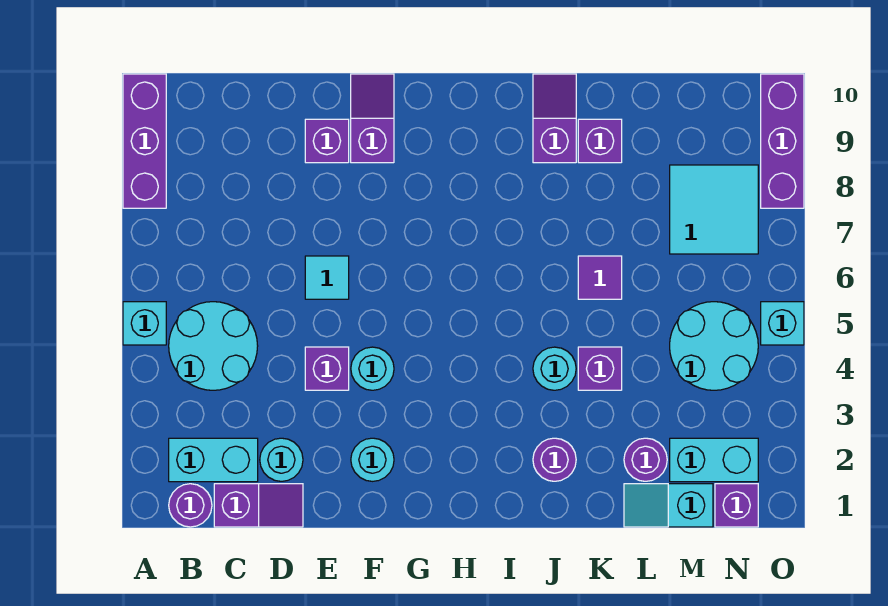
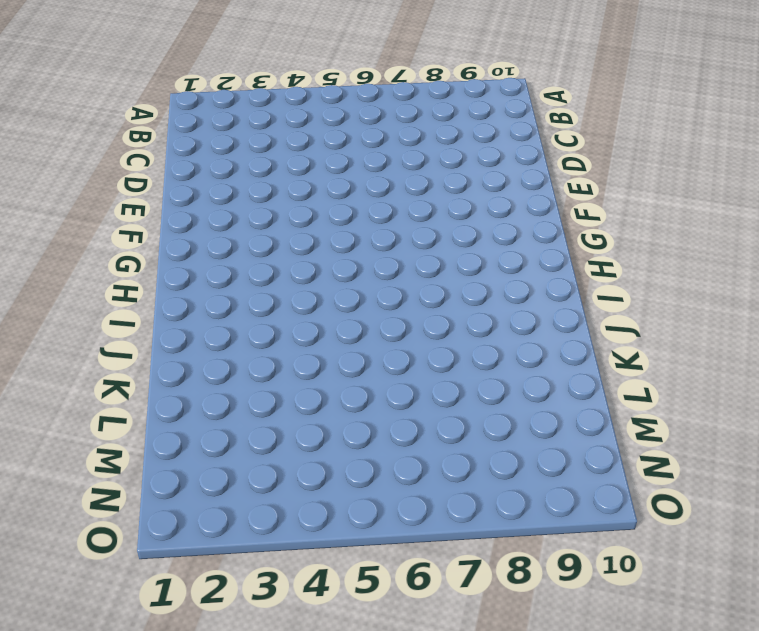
none -> cyan brick A5 level 1
none -> purple brick A8:A10 level 1
none -> purple round brick B1 level 1

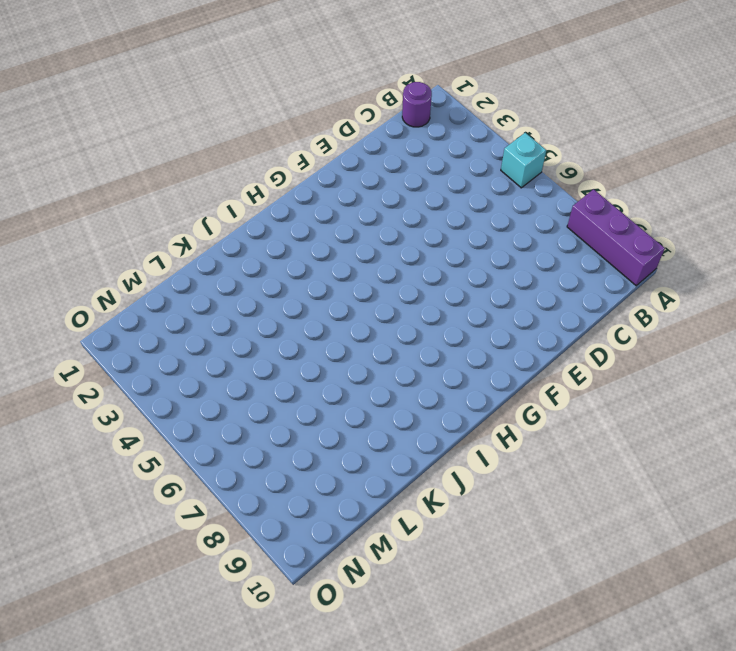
none -> cyan brick B2:C2 level 1
none -> cyan round brick B4:C5 level 1
none -> purple slope C1:D1 level 1 top C

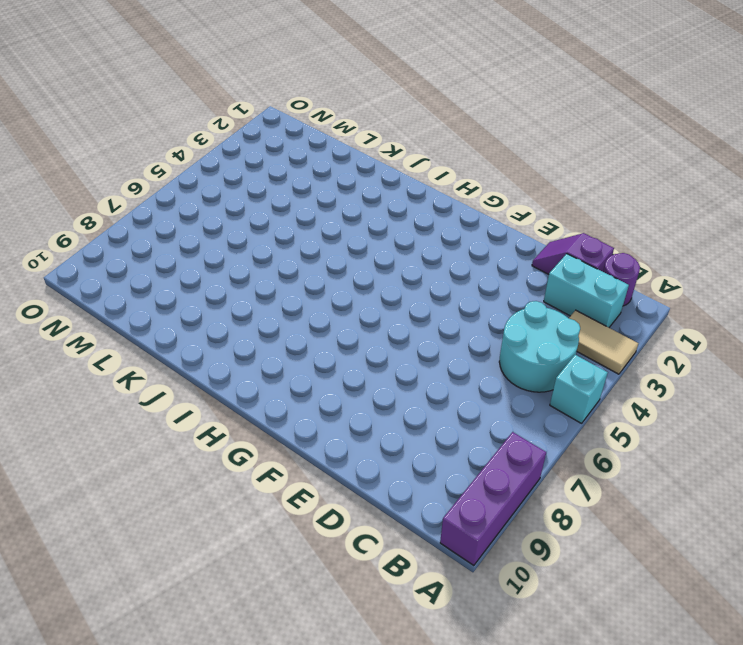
tan tile A3:B3 level 1 -> none
none -> cyan round brick D2 level 1
none -> purple brick E4 level 1
none -> cyan tile E6 level 1

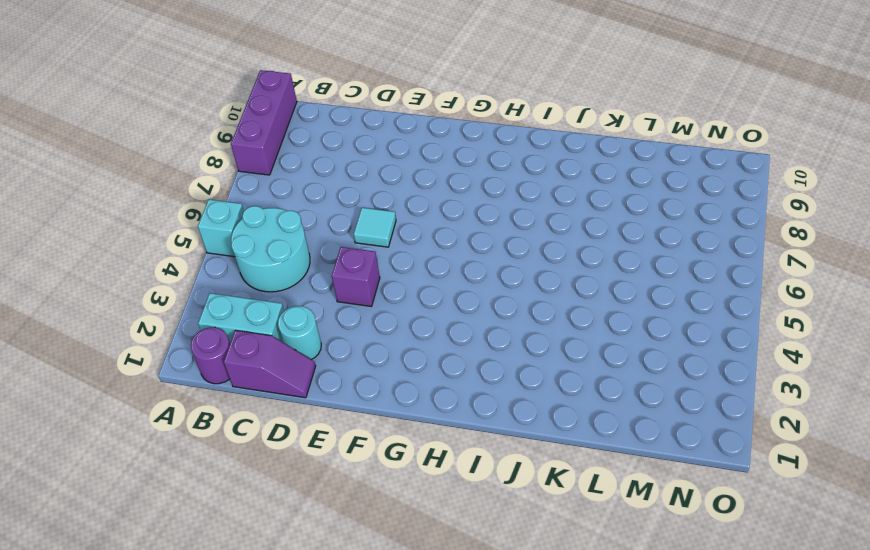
none -> purple brick E9 level 1
none -> cyan round brick F2 level 1
none -> cyan round brick F4 level 1

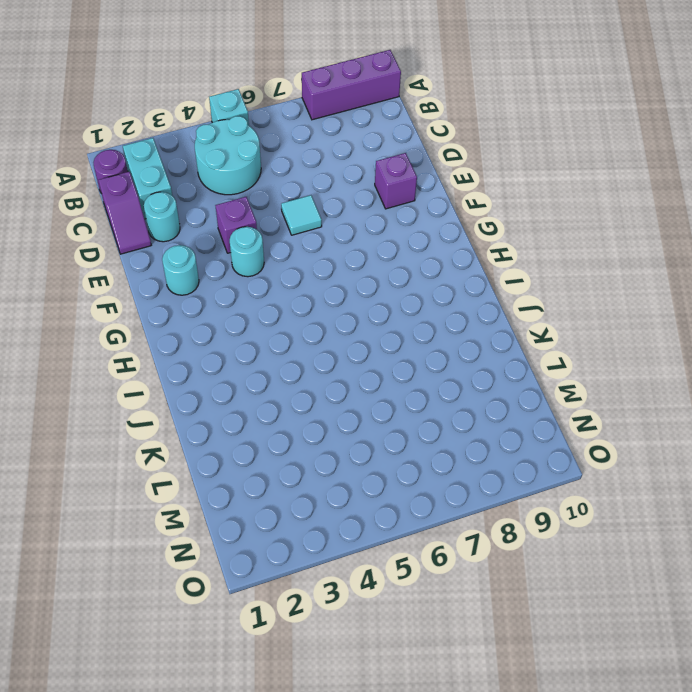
none -> purple slope F9:F10 level 1 top 9
none -> purple round brick J2 level 1
none -> cyan round brick J4 level 1

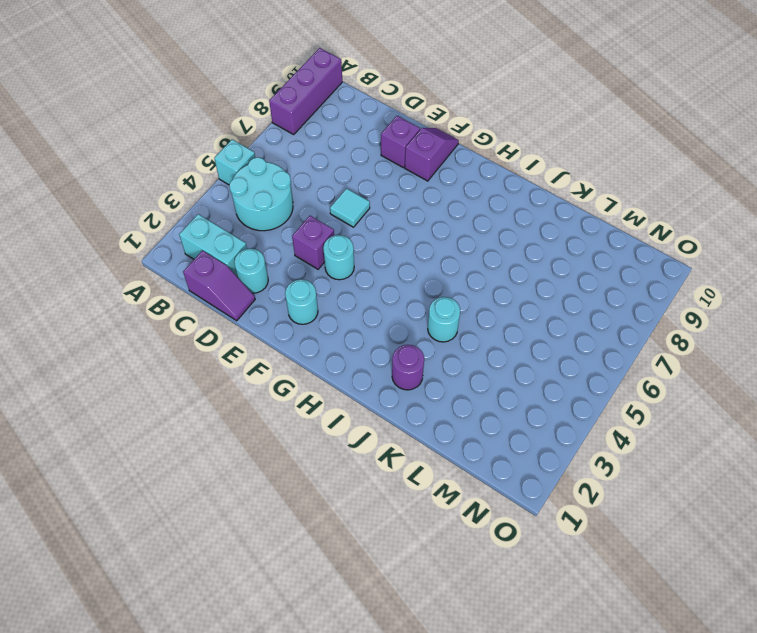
none -> purple round brick B1 level 1
none -> purple slope J9:J10 level 1 top 9
none -> purple brick K4 level 1

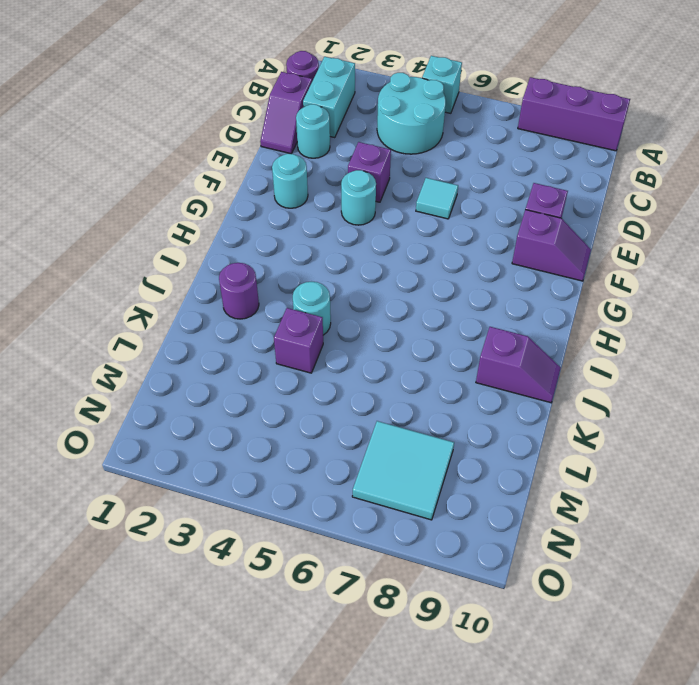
none -> purple tile K6 level 1
none -> purple brick K9 level 1
none -> cyan slope L1:M1 level 1 top M

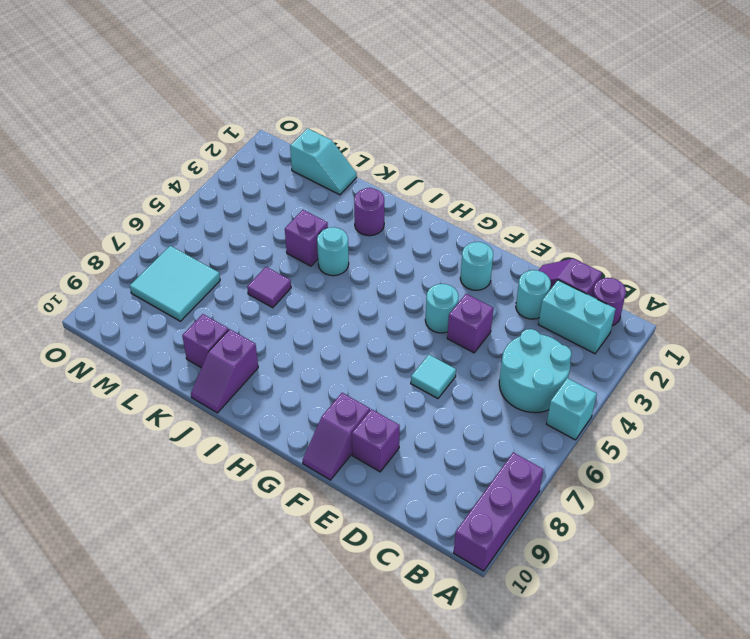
none -> purple round brick L2 level 1
none -> cyan brick M2:N2 level 1
none -> cyan round brick M4:N5 level 1

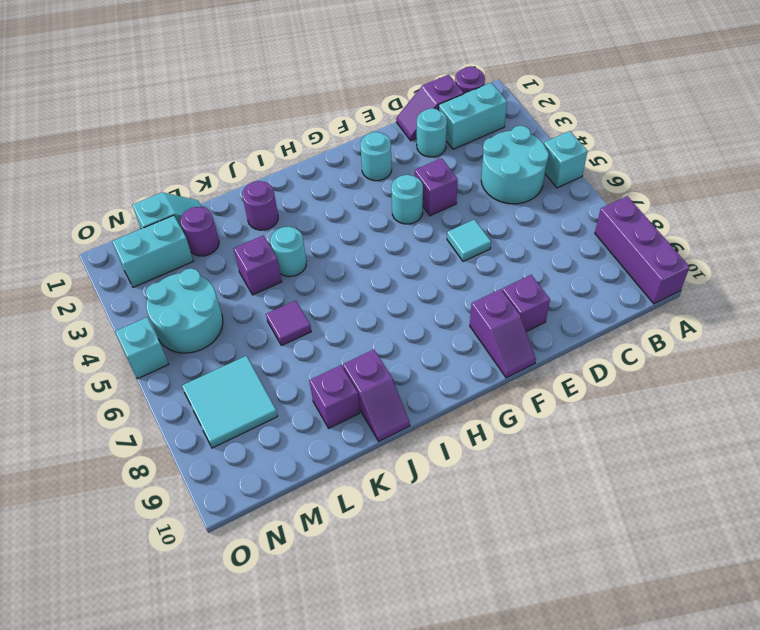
none -> purple brick N1 level 1
none -> purple brick O8:O10 level 1

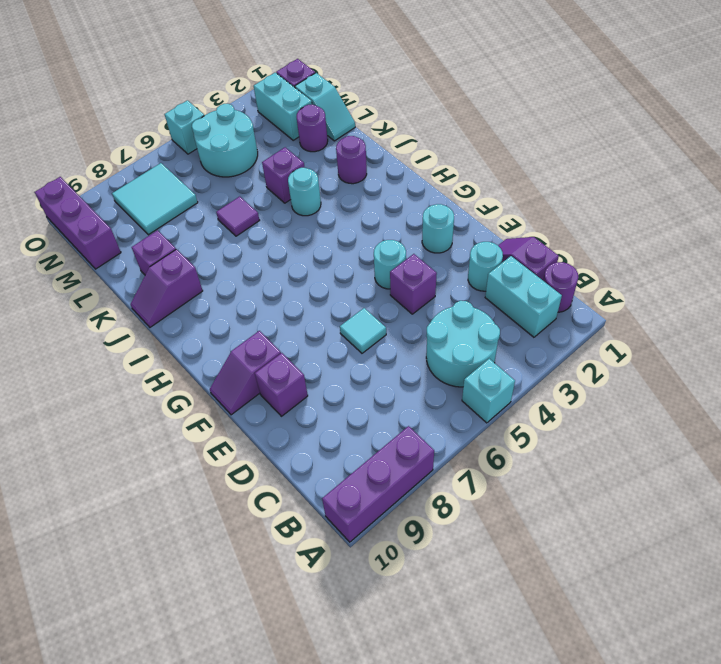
purple brick M10:O10 level 1 -> purple brick O8:O10 level 1

